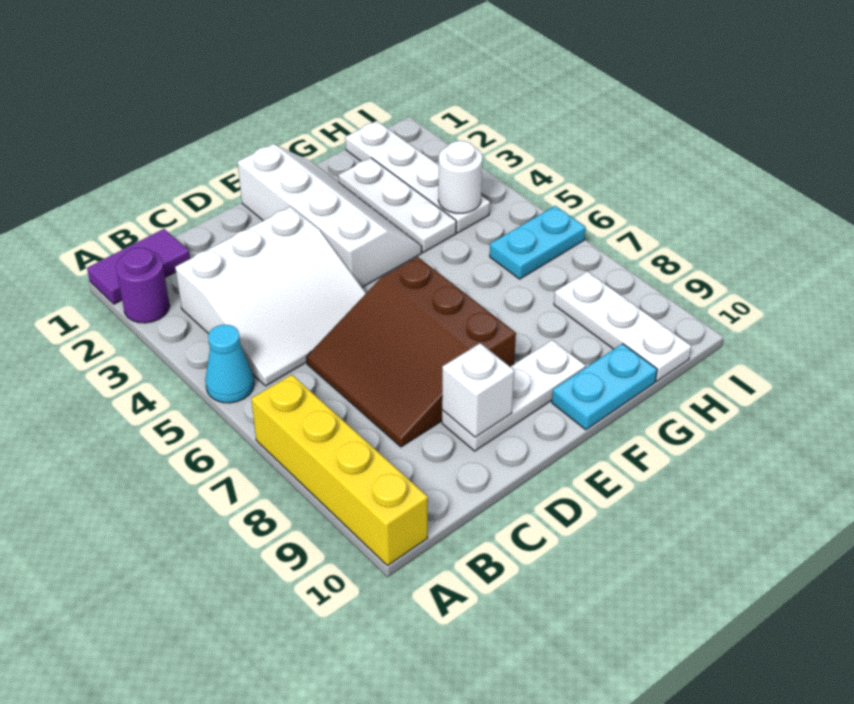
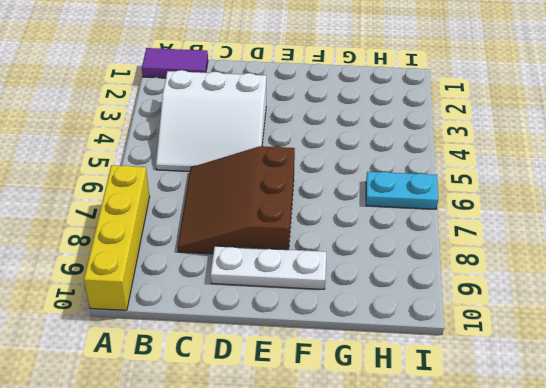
none -> purple round brick A2 level 1
none -> cyan cone A5 level 1
none -> white slope E1:F4 level 1 top E

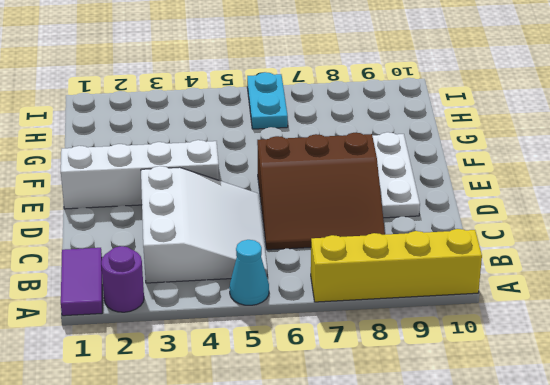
none -> cyan plate F10:G10 level 1
none -> white plate G2:G4 level 1
none -> white plate H1:H4 level 1

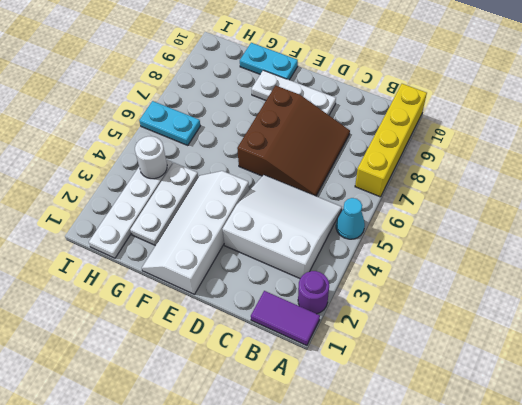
none -> white plate H8:H10 level 1
none -> white brick D9 level 2

